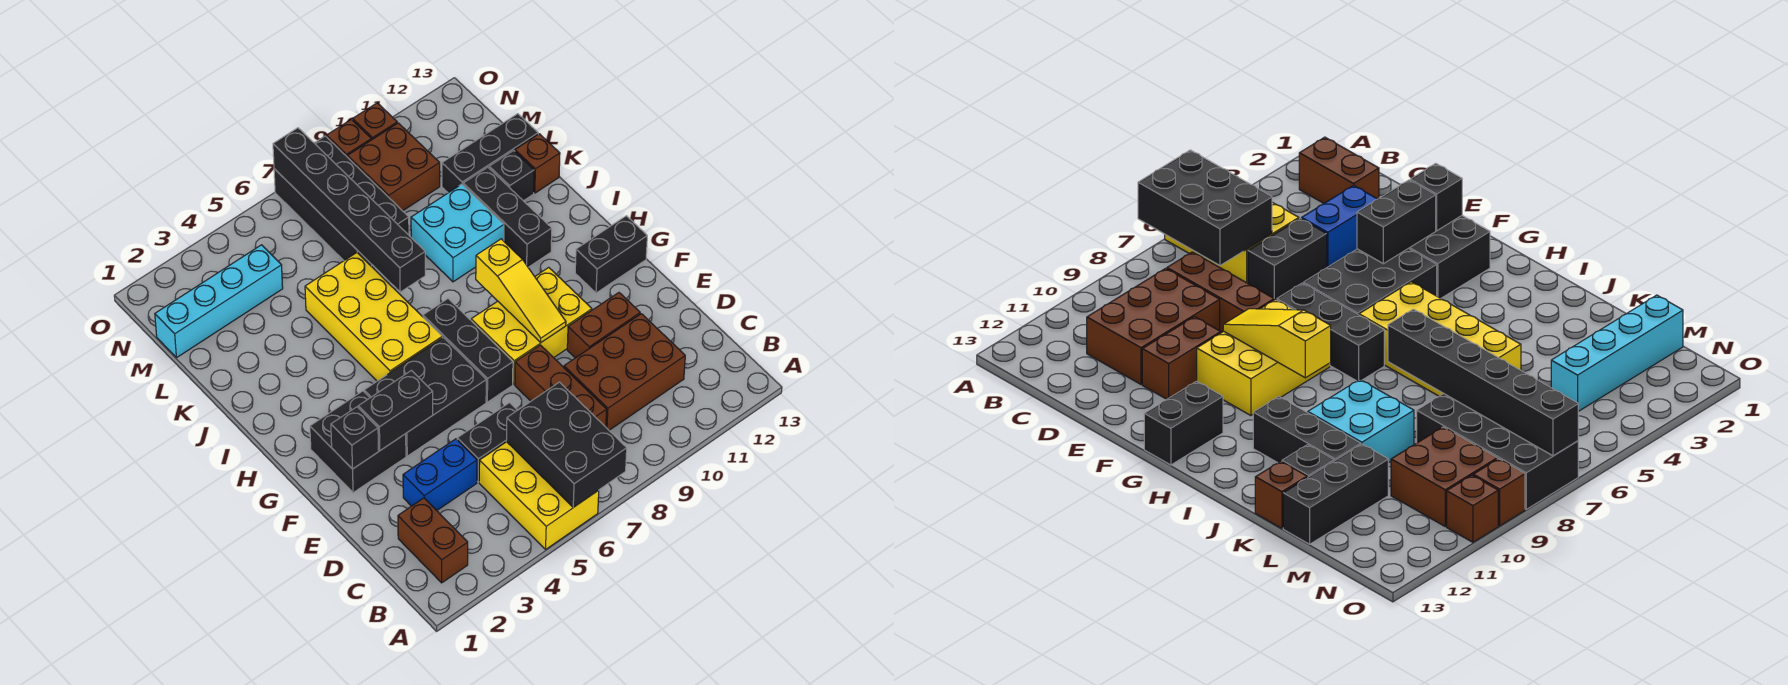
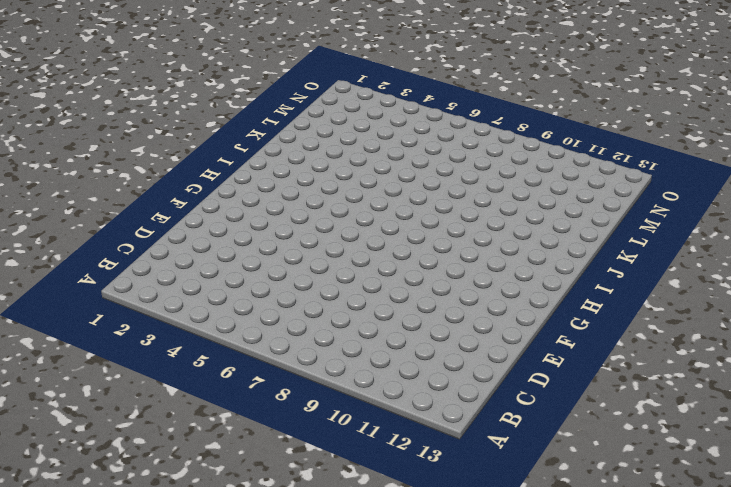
none -> yellow brick A5:C6 level 1
none -> brown brick B2:C2 level 1
none -> brown brick C8:E8 level 1

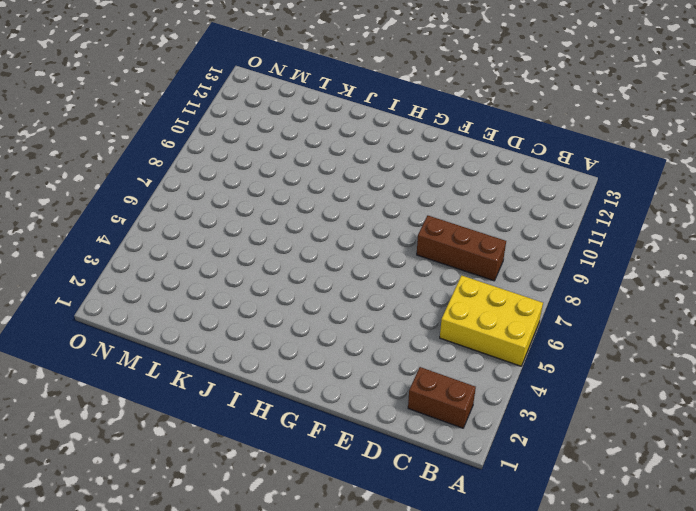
none -> brown brick C9:D11 level 1
none -> blue brick D3:D4 level 1
none -> black brick D5:D6 level 1

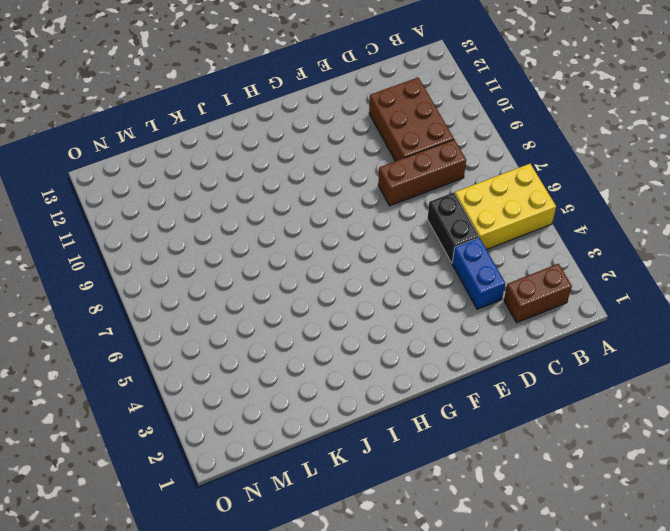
none -> brown brick E10:E11 level 1
none -> black brick F2:G3 level 1
none -> black brick F4:G6 level 1

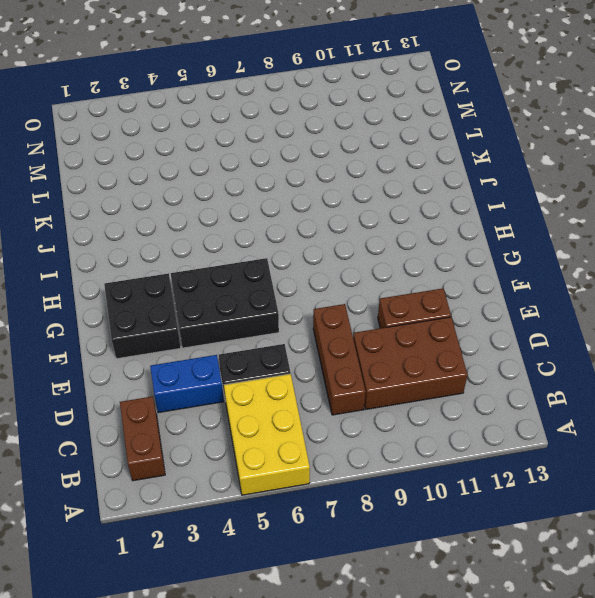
none -> black brick F7:H7 level 1
none -> yellow brick F8:G10 level 1
none -> black brick G12:G13 level 1

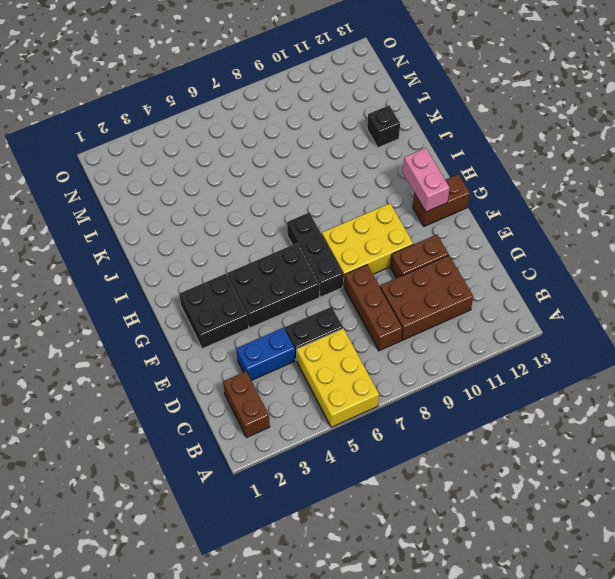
brown brick G12:G13 level 1 -> black brick G12:G13 level 1
pink brick G12:H12 level 2 -> none
none -> yellow brick H5:K6 level 1
none -> black brick I11:K11 level 1
none -> cyan brick J9:K10 level 1

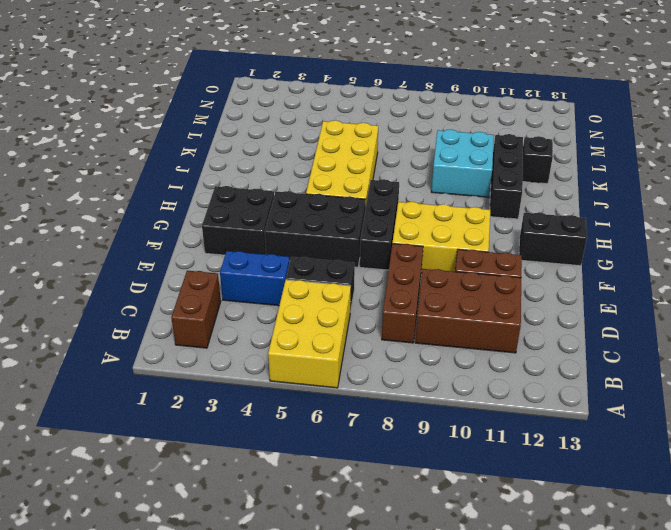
none -> brown brick K13 level 1
none -> black brick L7:O8 level 1
none -> black brick L11:L13 level 1

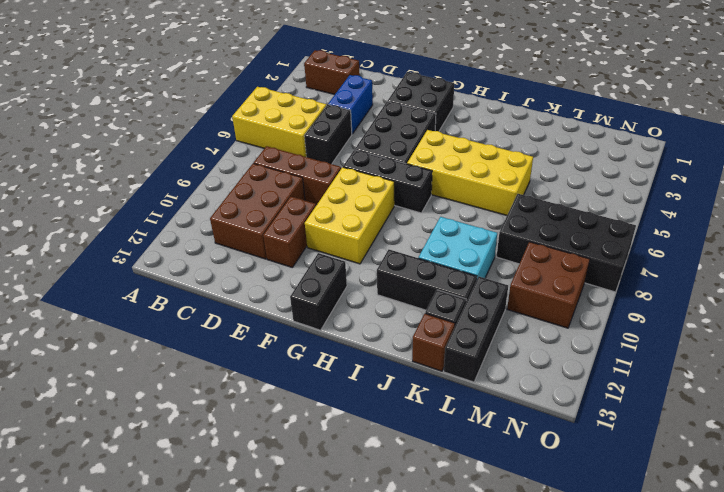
none -> cyan brick M1:M4 level 1
none -> brown brick O9 level 1
none -> brown brick O10 level 1

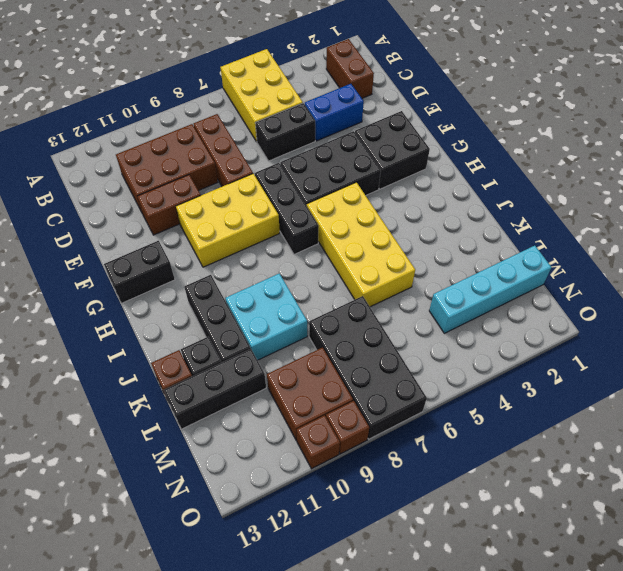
none -> black brick A6:C7 level 2
none -> black brick F2 level 2
none -> black brick F3:F4 level 2

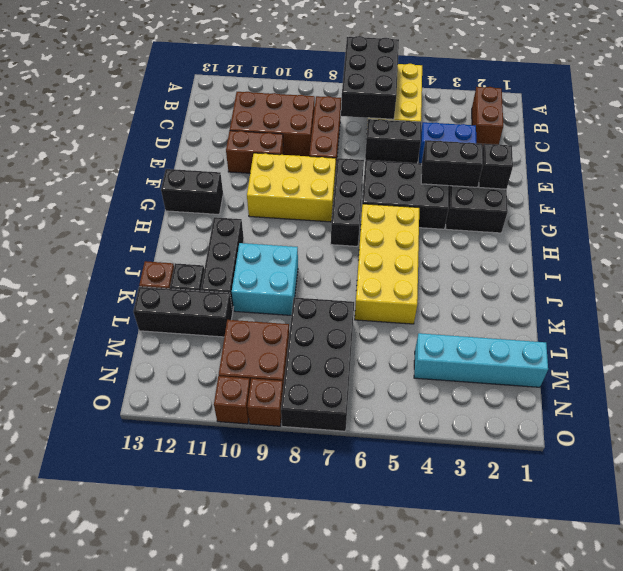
none -> yellow slope F9:H9 level 2 top H
none -> black brick J7:O7 level 2

